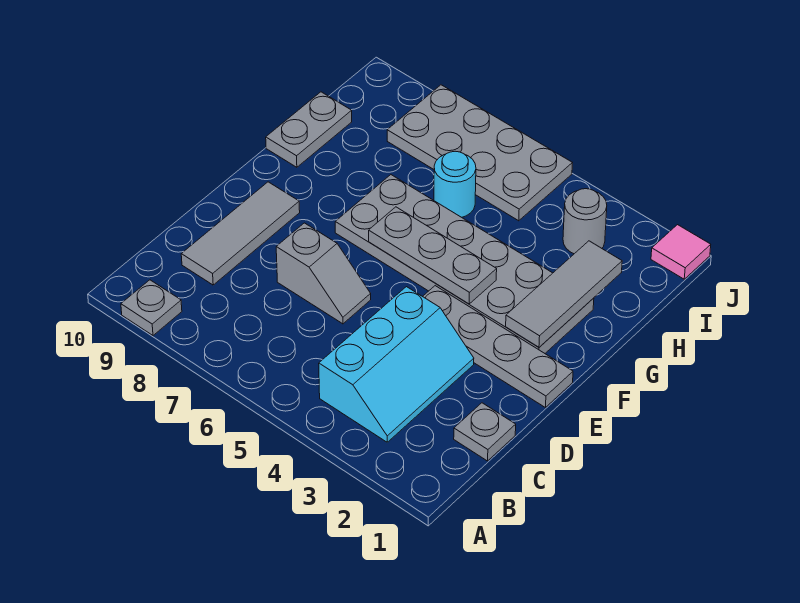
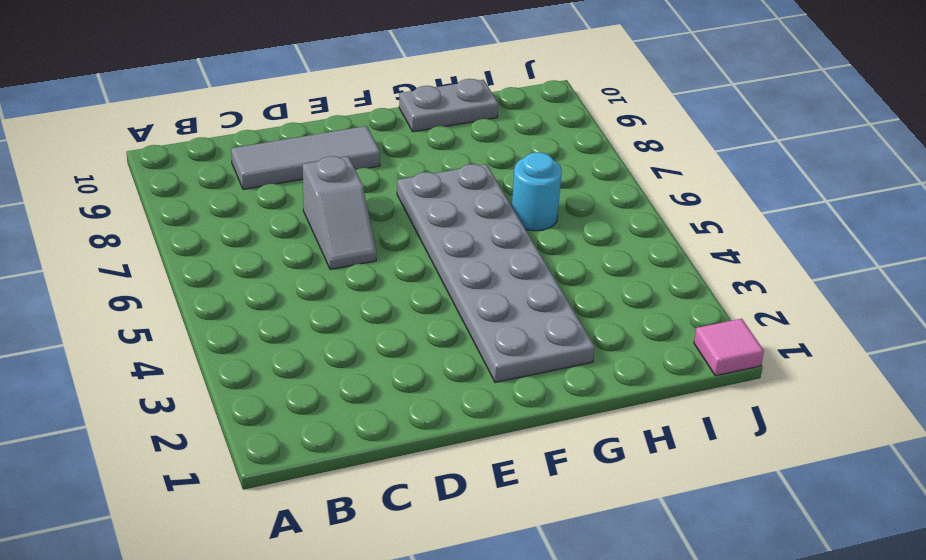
none -> grey plate A9 level 1
none -> cyan slope B3:D4 level 1 top 4
none -> grey plate C1 level 1

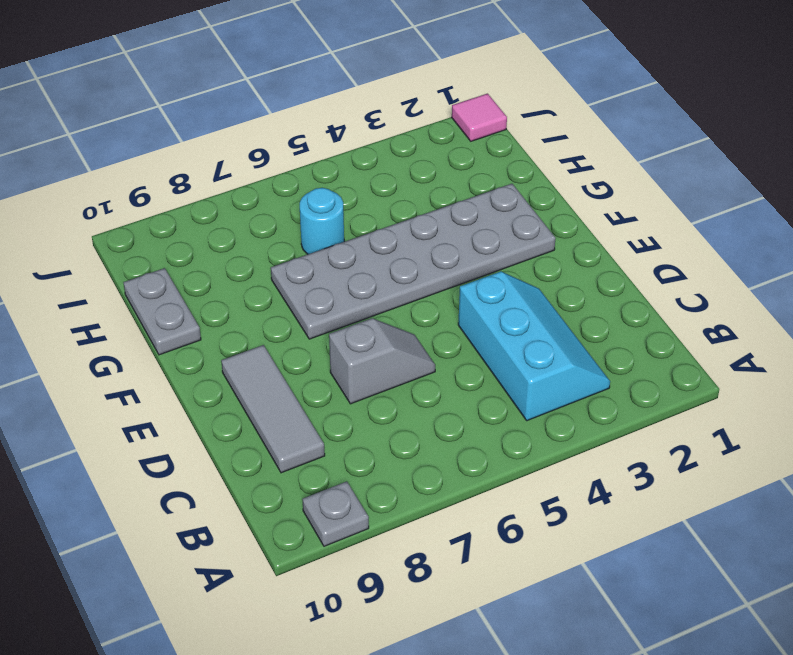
none -> grey plate C1 level 1
none -> grey plate E1:E4 level 1
none -> grey round brick I3 level 1

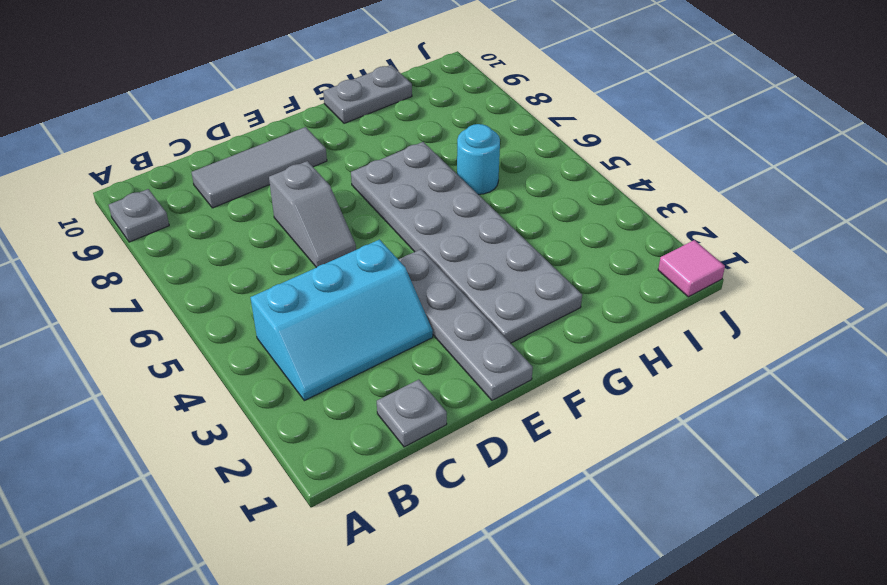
none -> grey round brick I3 level 1
none -> grey plate I5:J8 level 1
none -> grey tile F2:H2 level 2

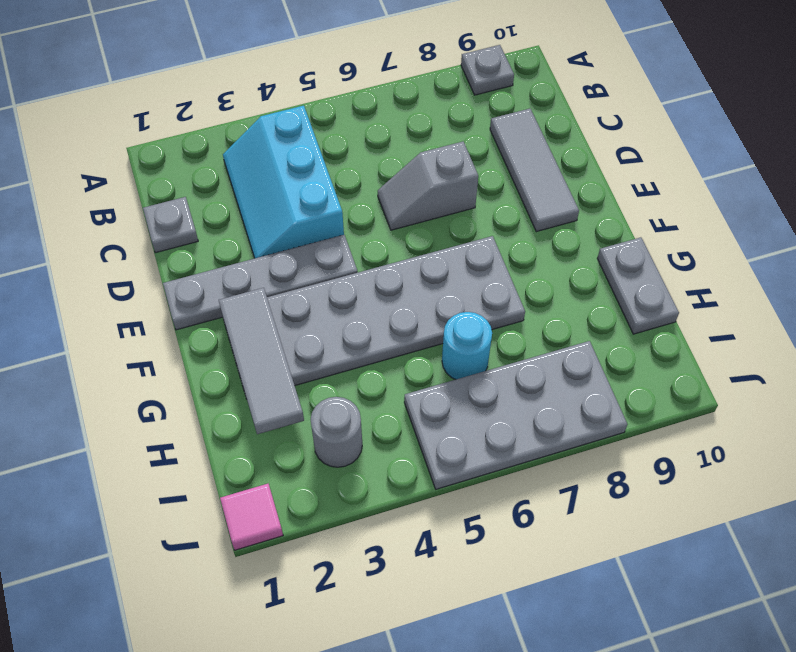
none -> grey plate F4:F6 level 2

